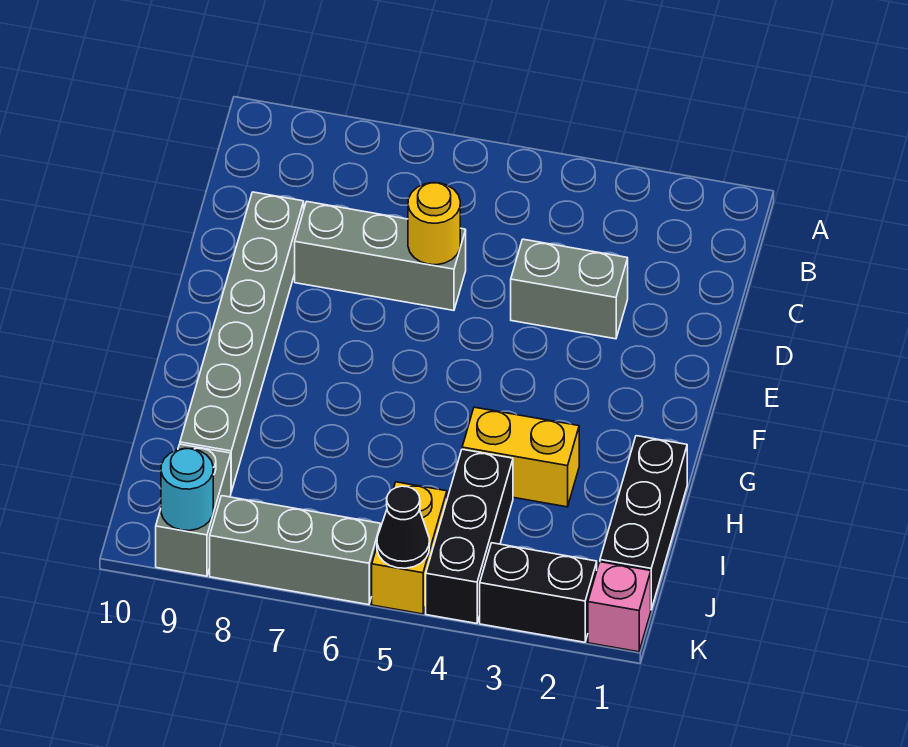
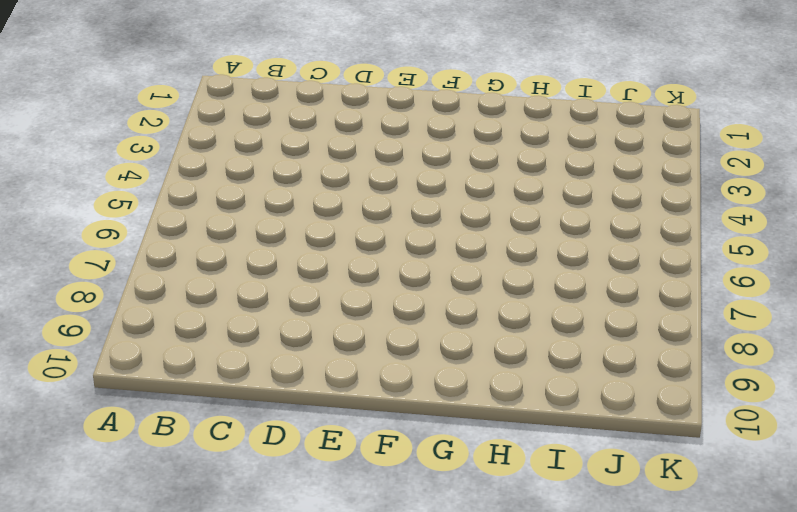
none -> grey brick D3:D4 level 1
none -> grey brick D6:D8 level 1
none -> grey brick D9:I9 level 1

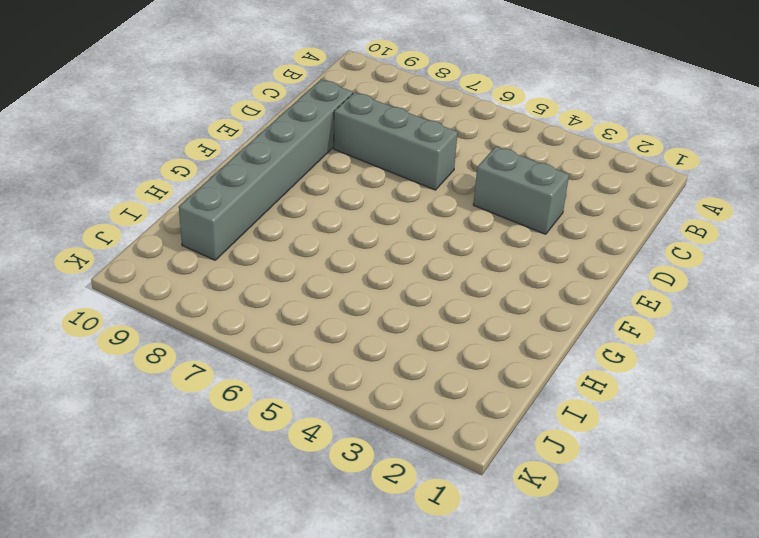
none -> black brick H1:J1 level 1
none -> yellow brick H3:H4 level 1
none -> black brick I4:K4 level 1

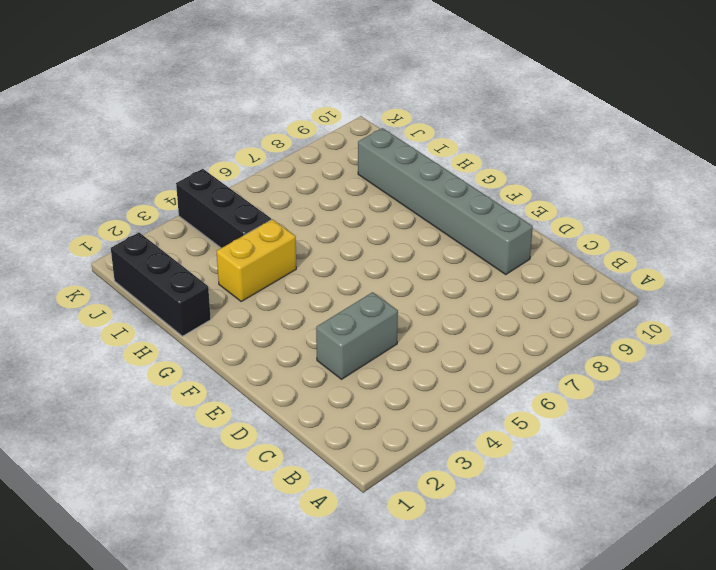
none -> grey brick D6:D8 level 1
none -> yellow brick J5:K5 level 1
none -> grey brick J9:K9 level 1

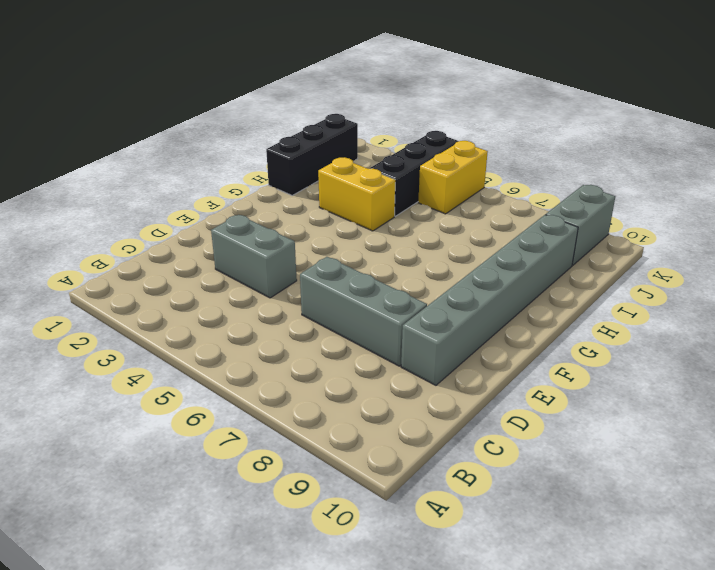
none -> pink brick K1 level 1
none -> black brick K2:K3 level 1
none -> grey brick K6:K8 level 1

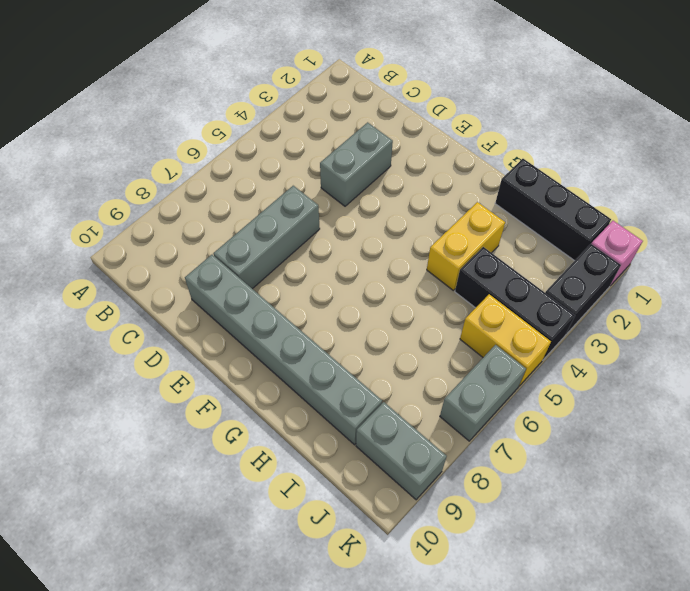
grey brick K6:K7 level 1 -> grey brick K6:K8 level 1
none -> yellow round brick D6 level 2
none -> black cone K5 level 2
none -> cyan round brick K9 level 2

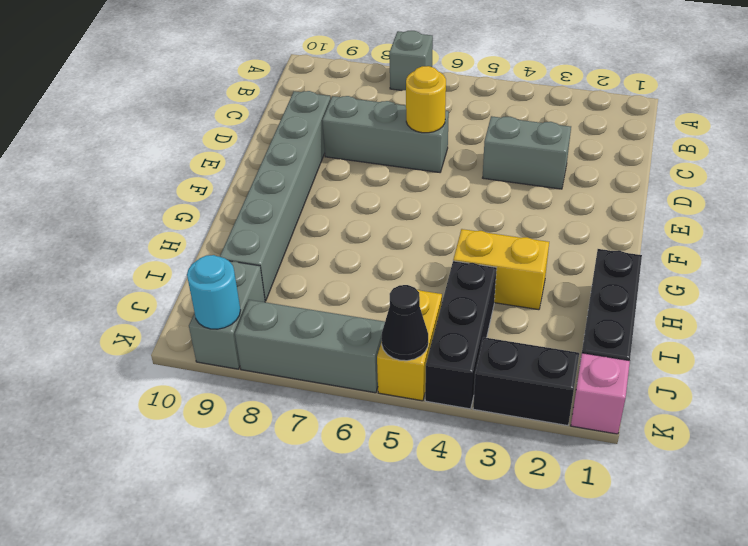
grey brick A7 level 1 -> none

